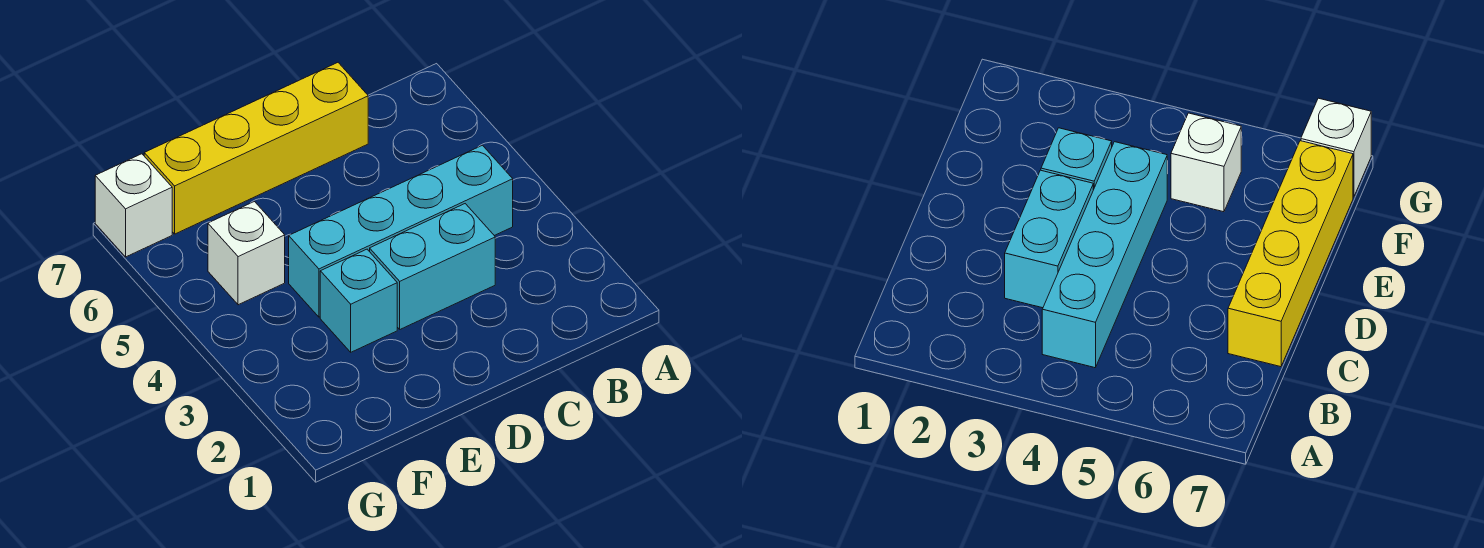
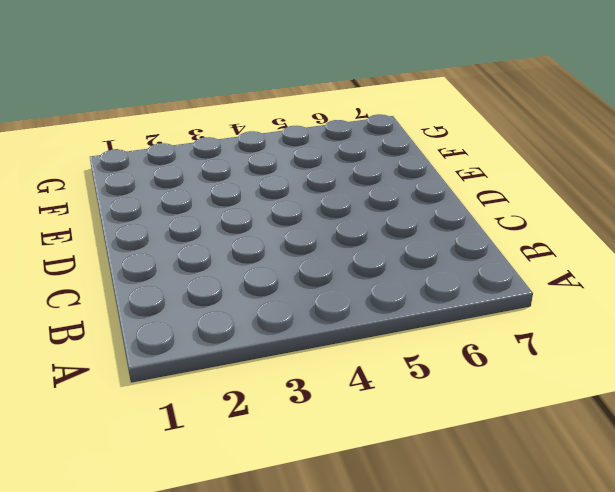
none -> cyan brick B4:E4 level 1
none -> cyan brick C3:D3 level 1

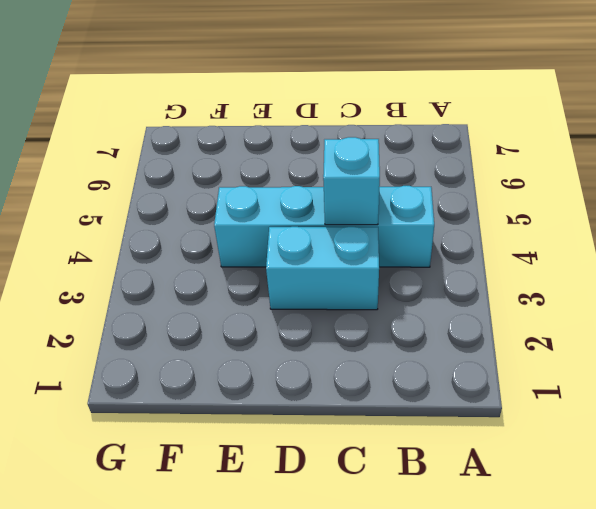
cyan brick C4 level 2 -> cyan brick E3 level 1
none -> yellow brick C7:F7 level 1
none -> white brick F5 level 1

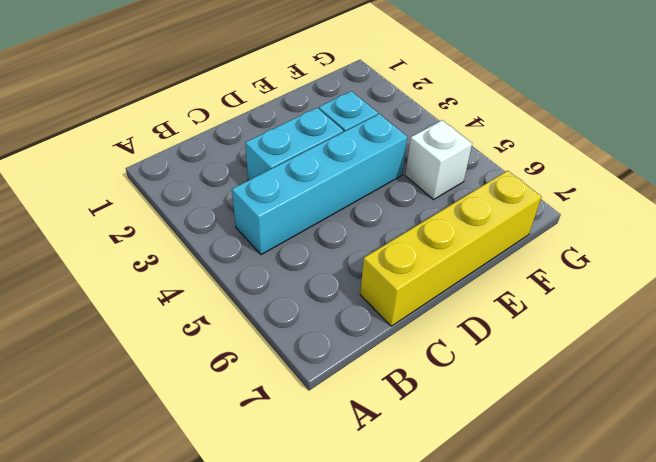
none -> white brick G7 level 1

